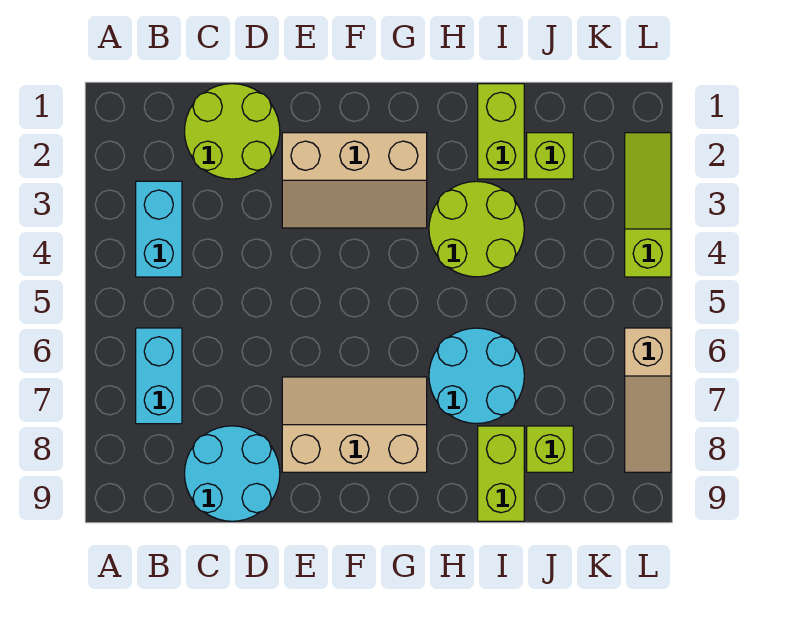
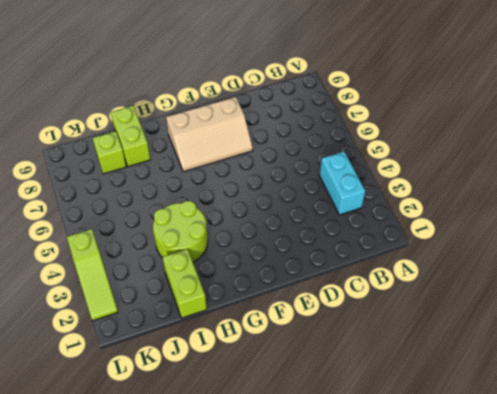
none -> cyan brick B6:B7 level 1
none -> lime round brick C1:D2 level 1
none -> cyan round brick C8:D9 level 1

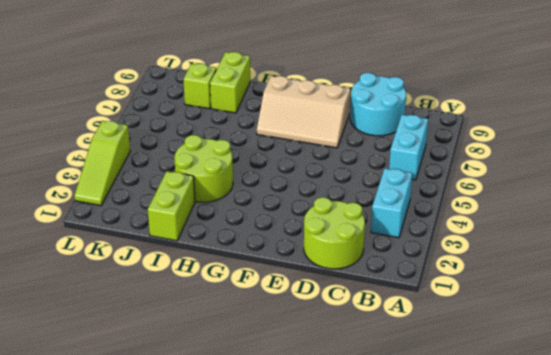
none -> tan slope E2:G3 level 1 top 2
none -> cyan round brick H6:I7 level 1
none -> lime brick J2 level 1

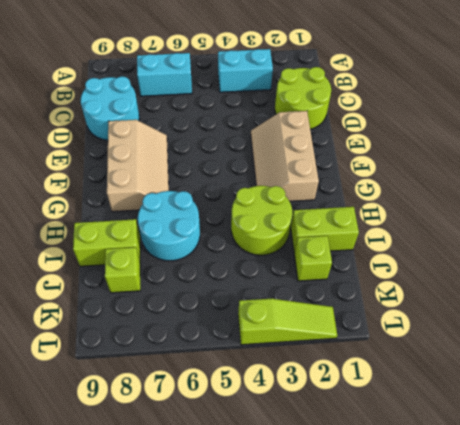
none -> tan slope L6:L8 level 1 top 6

